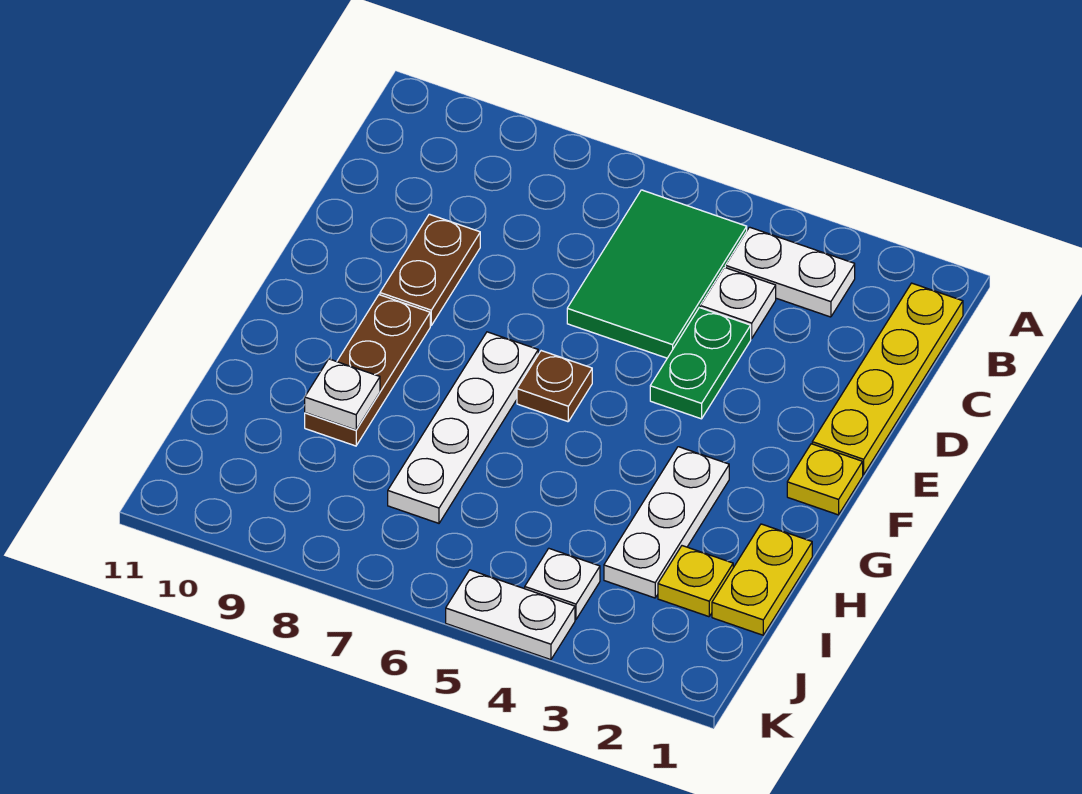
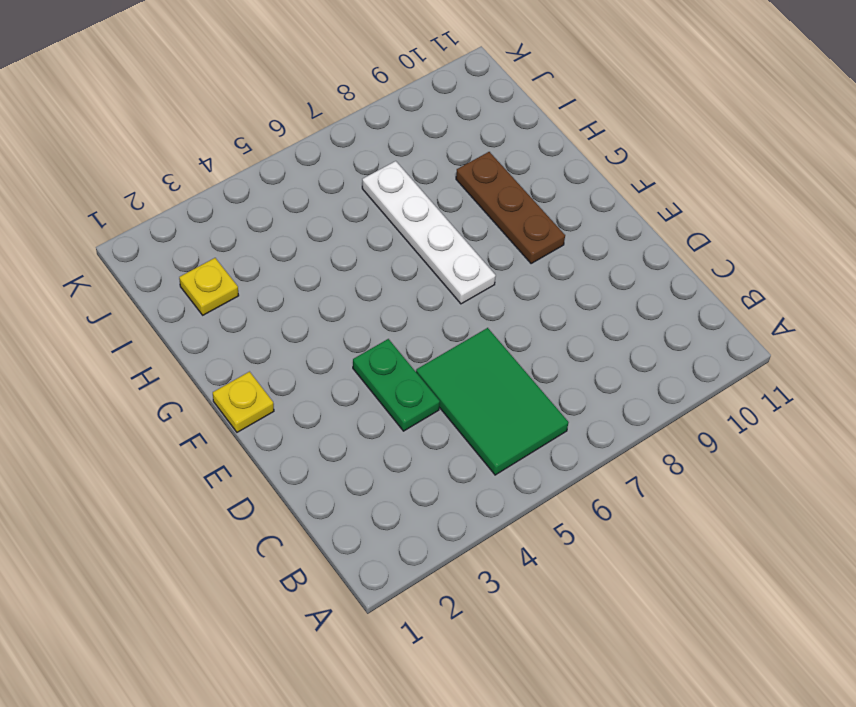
none -> yellow plate B1:E1 level 1
none -> white plate B3:B4 level 1
none -> white plate C4 level 1

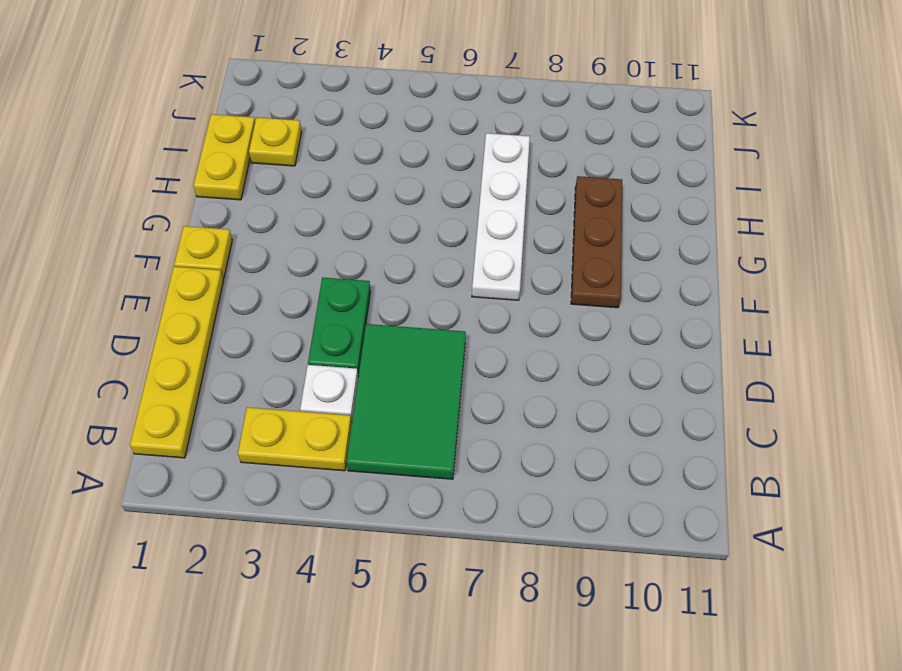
yellow plate B3:B4 level 1 -> white plate B3:B4 level 1
none -> brown plate D9:E9 level 1
none -> brown plate F6 level 1
none -> white plate G3:I3 level 1

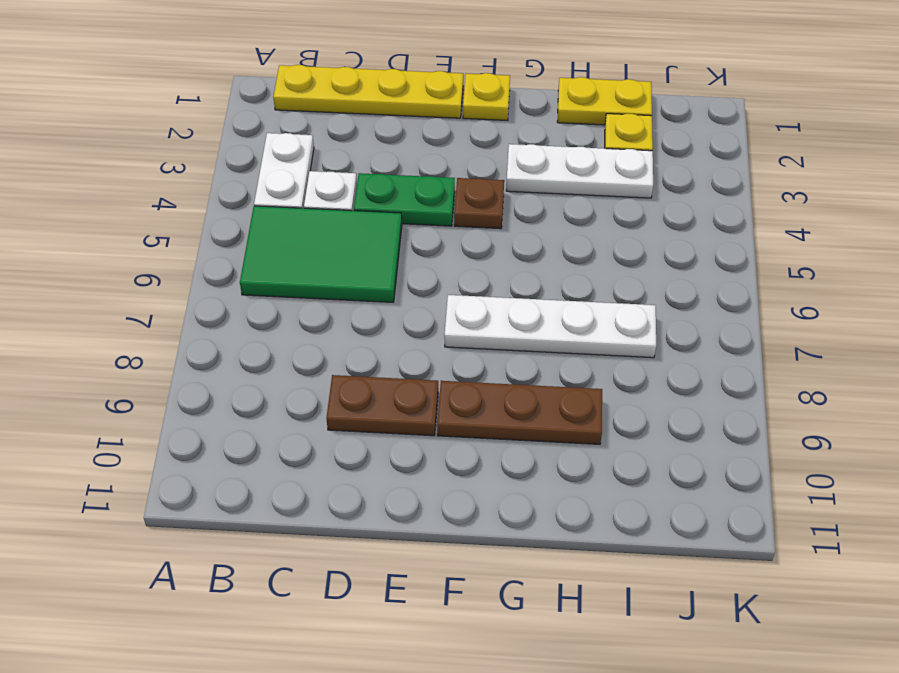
brown plate F4 level 1 -> brown plate F6 level 1
none -> white plate J4 level 1
none -> white plate K4:K5 level 1
none -> white plate H9 level 2

